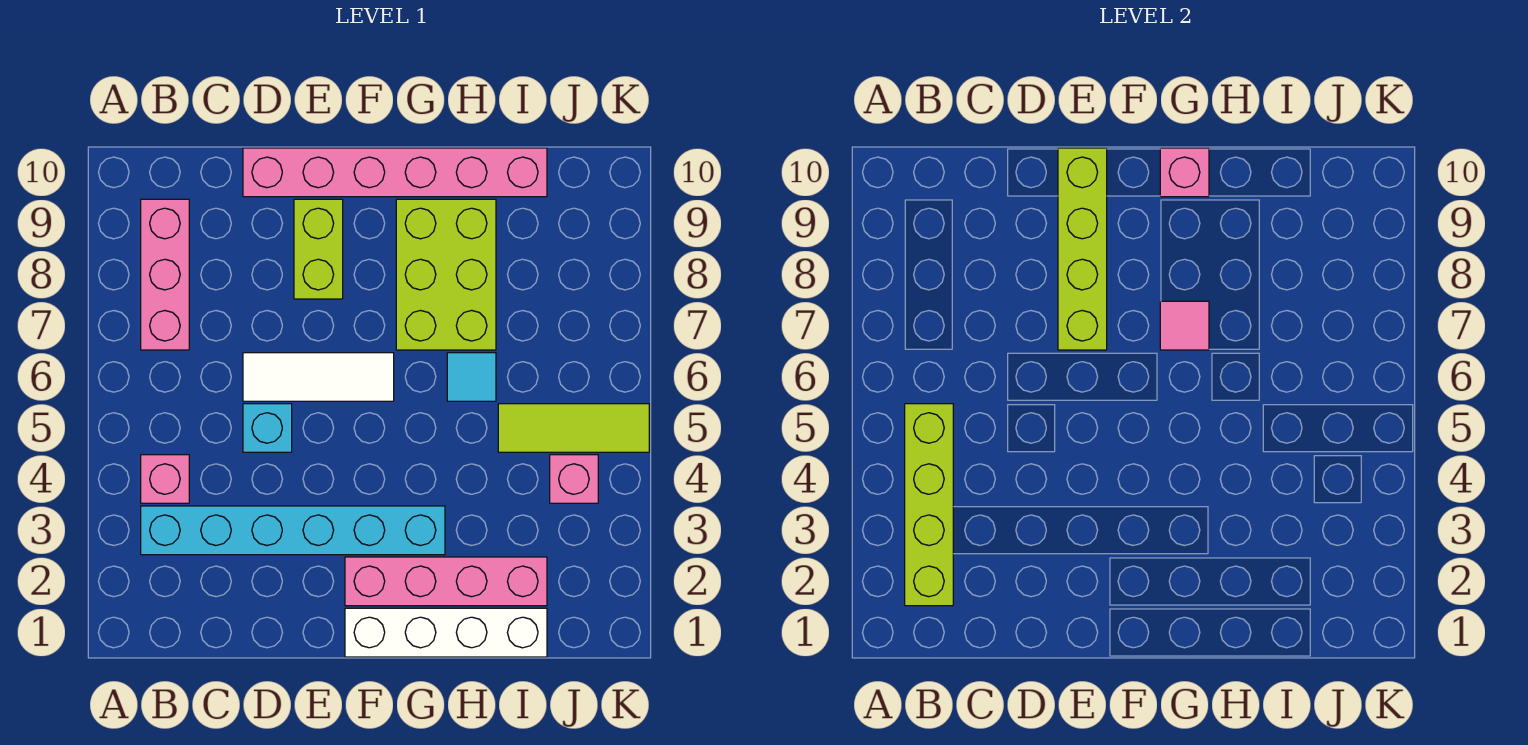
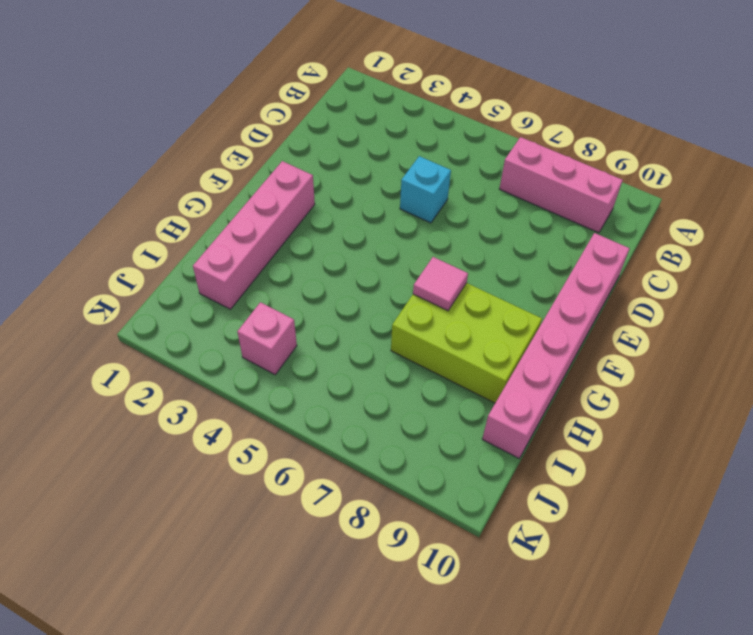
none -> cyan brick B3:G3 level 1
none -> pink brick B4 level 1
none -> white tile D6:F6 level 1

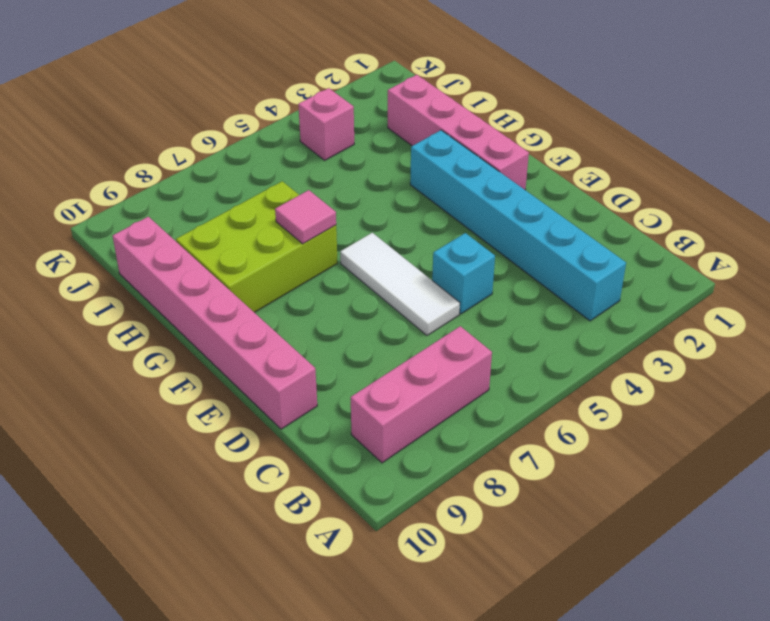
none -> pink brick B4 level 1
none -> lime brick E8:E9 level 1
none -> white brick F1:I1 level 1

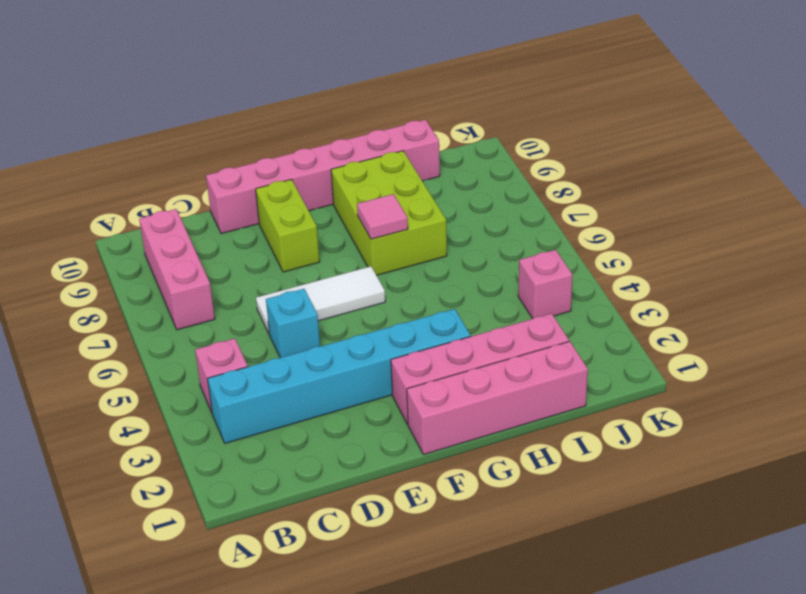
pink brick F1:I1 level 1 -> white brick F1:I1 level 1
none -> cyan tile H6 level 1
none -> lime tile I5:K5 level 1
none -> lime brick B2:B5 level 2

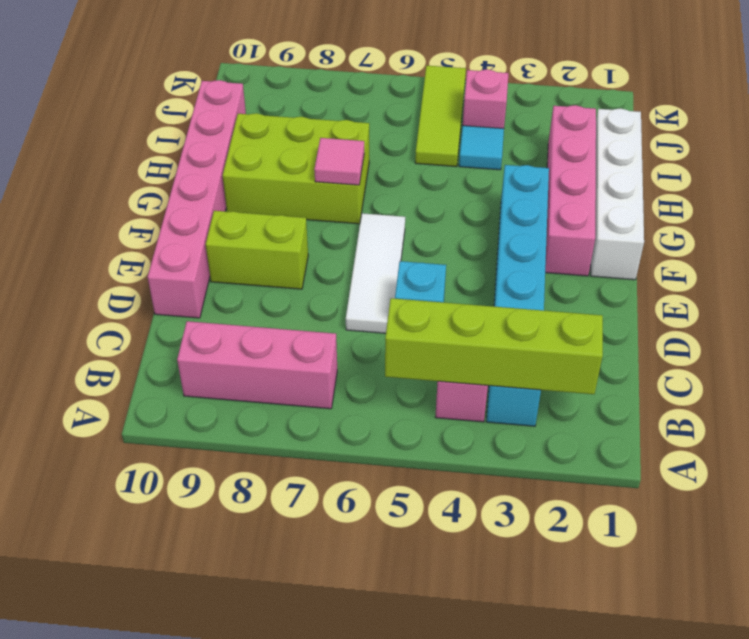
cyan tile I4 level 1 -> cyan tile H6 level 1
none -> lime brick E7:E10 level 2
none -> pink brick G10 level 2

